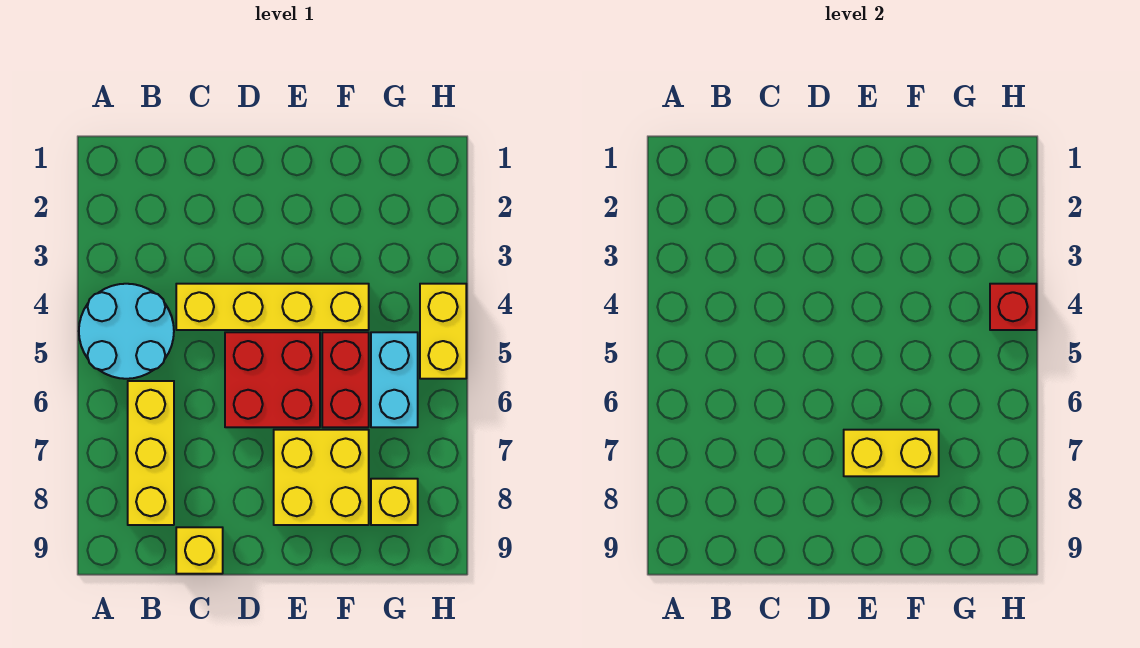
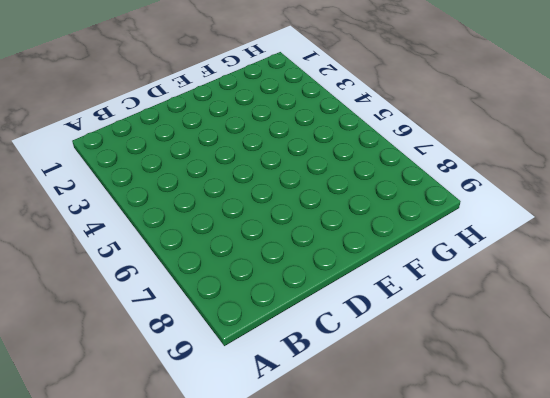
none -> cyan round brick A4:B5 level 1
none -> yellow brick B6:B8 level 1
none -> yellow brick C4:F4 level 1

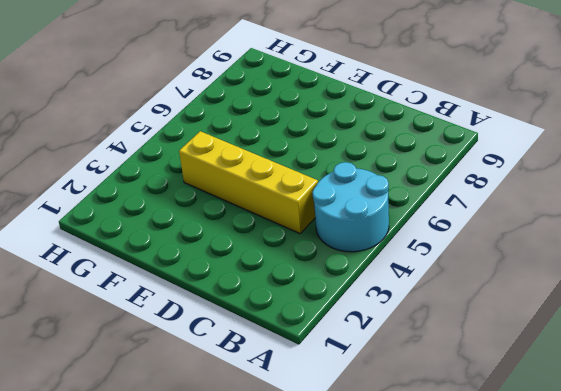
none -> yellow brick B6:B8 level 1
none -> yellow brick C9 level 1
none -> red brick D5:E6 level 1

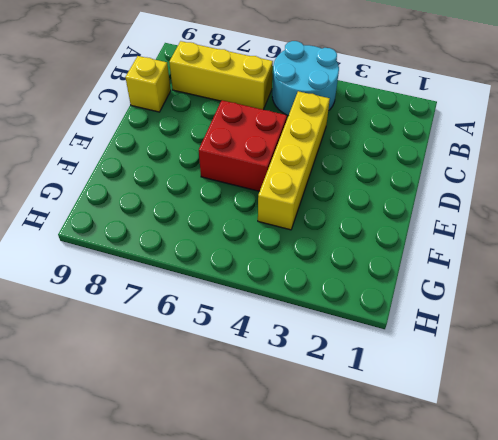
none -> yellow brick E7:F8 level 1
none -> red brick F5:F6 level 1
none -> cyan brick G5:G6 level 1

